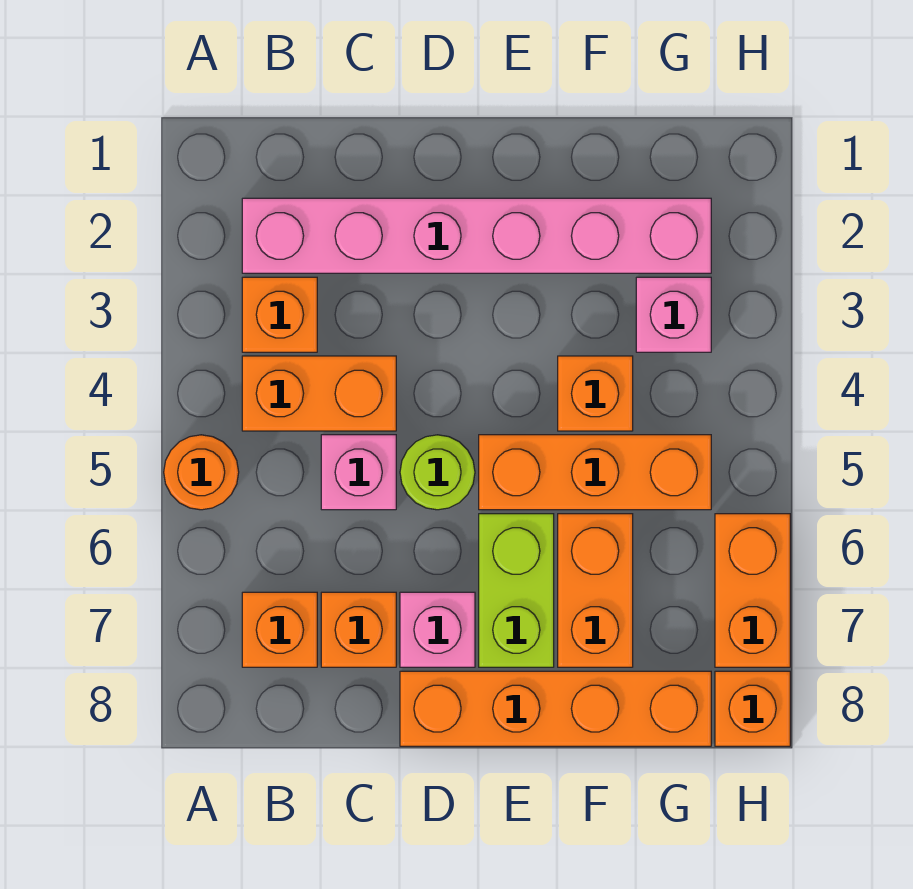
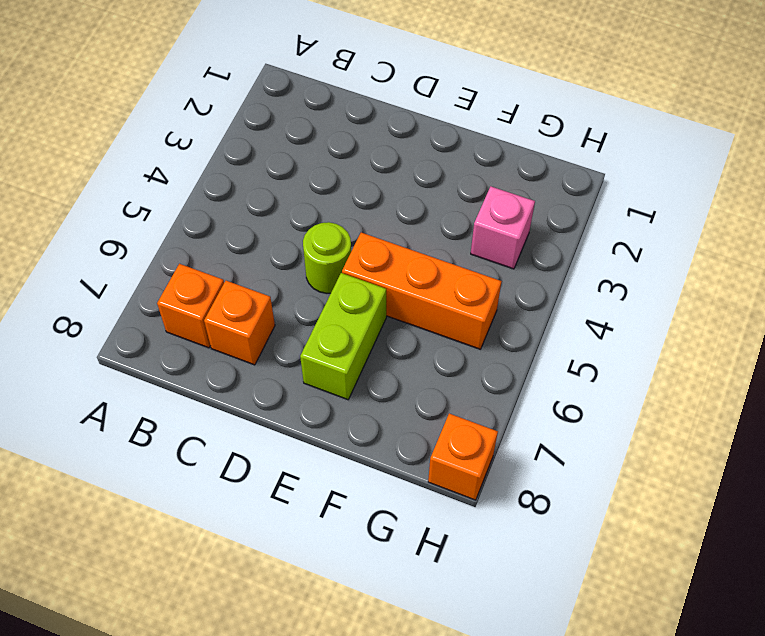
none -> orange round brick A5 level 1
none -> pink brick B2:G2 level 1
none -> orange brick B3 level 1

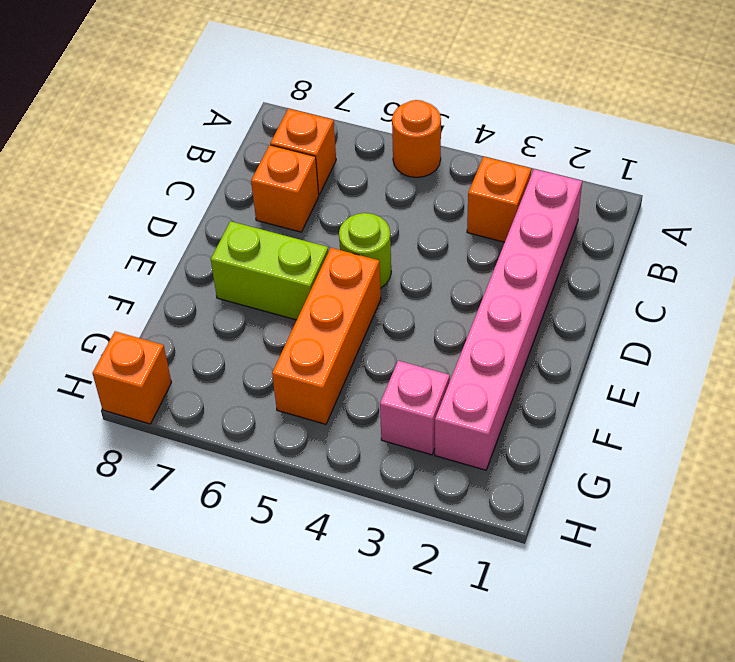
none -> orange brick B4:C4 level 1
none -> pink brick C5 level 1
none -> pink brick D7 level 1

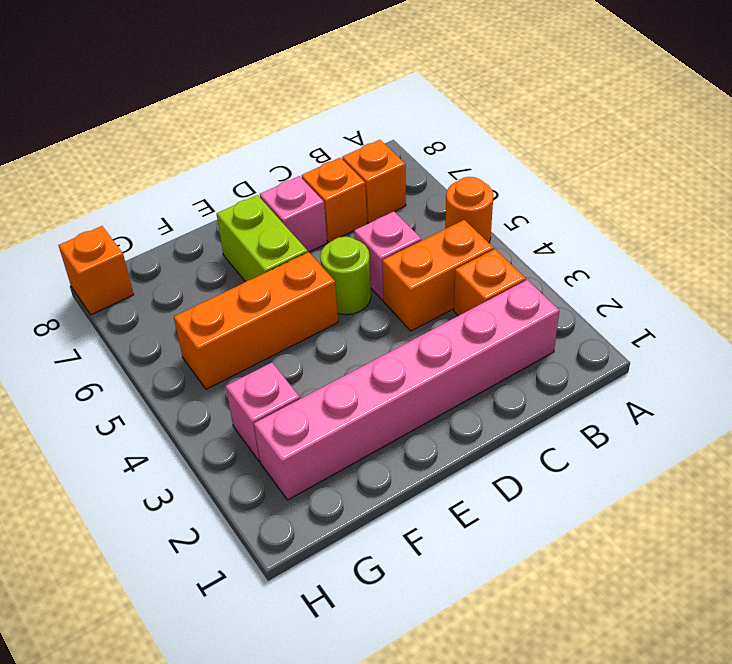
none -> orange brick D8:G8 level 1
none -> orange brick F4 level 1
none -> orange brick F6:F7 level 1

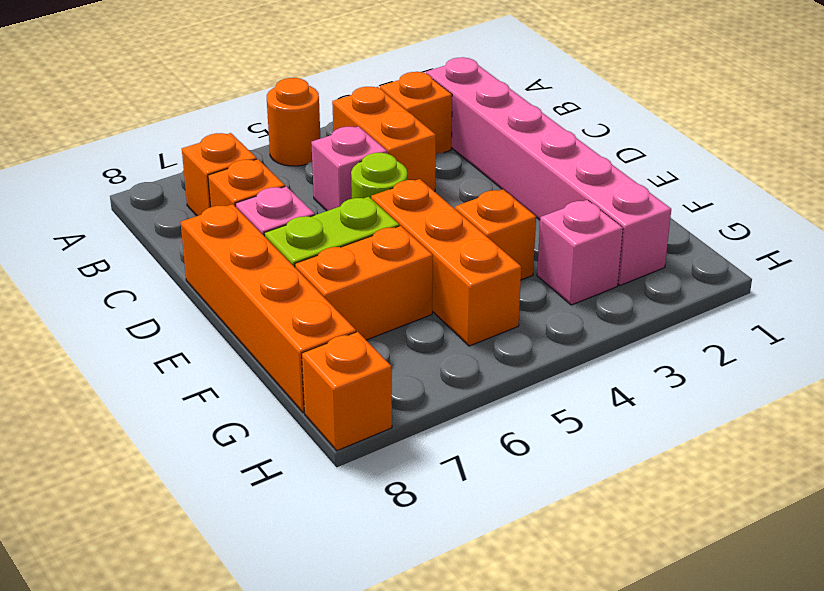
none -> orange brick H6:H7 level 1

